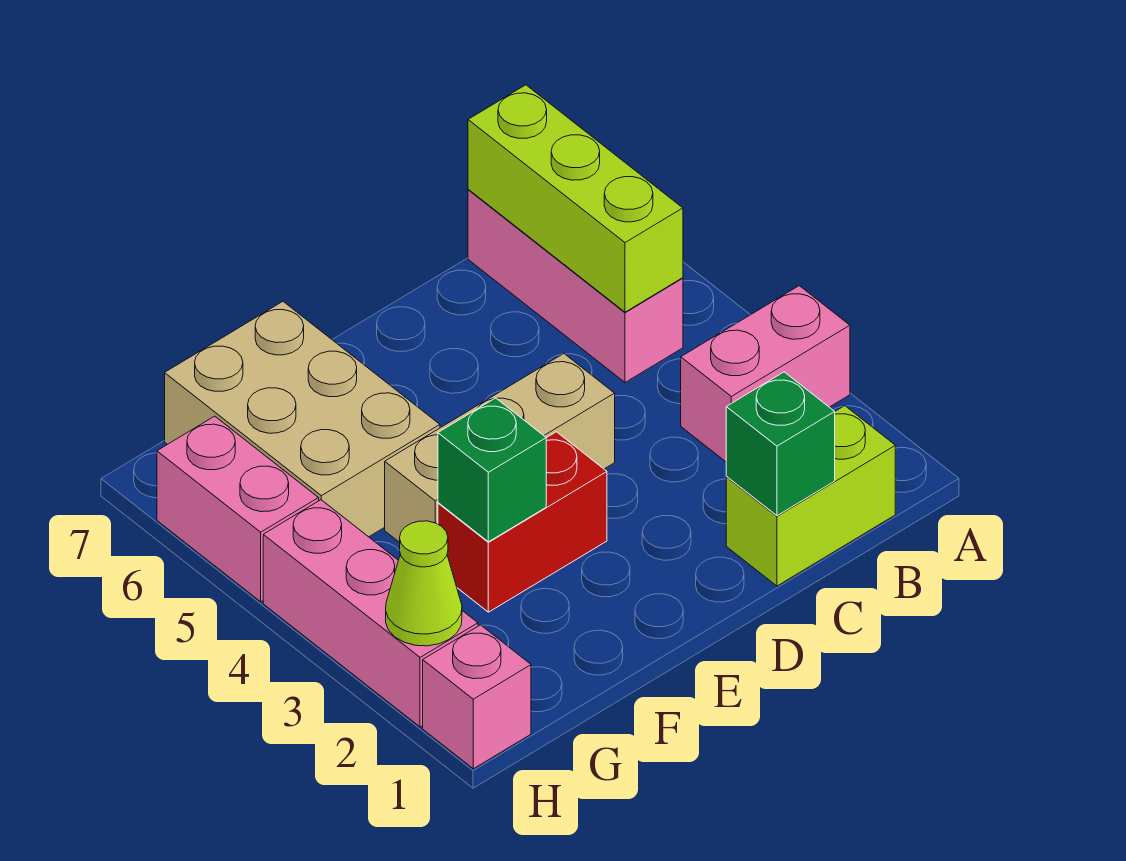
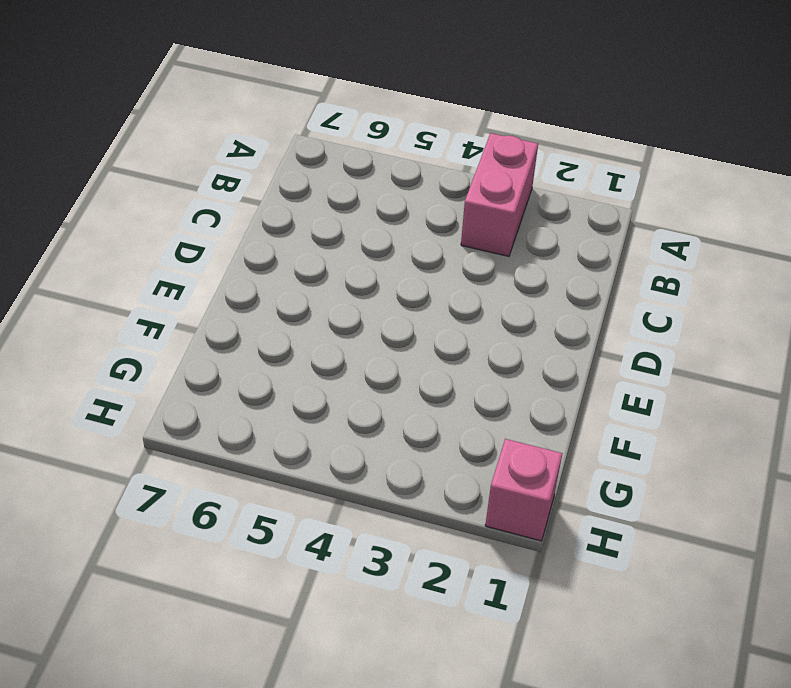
none -> lime brick B1:C1 level 1
none -> pink brick B5:B7 level 1
none -> tan brick D4:F4 level 1

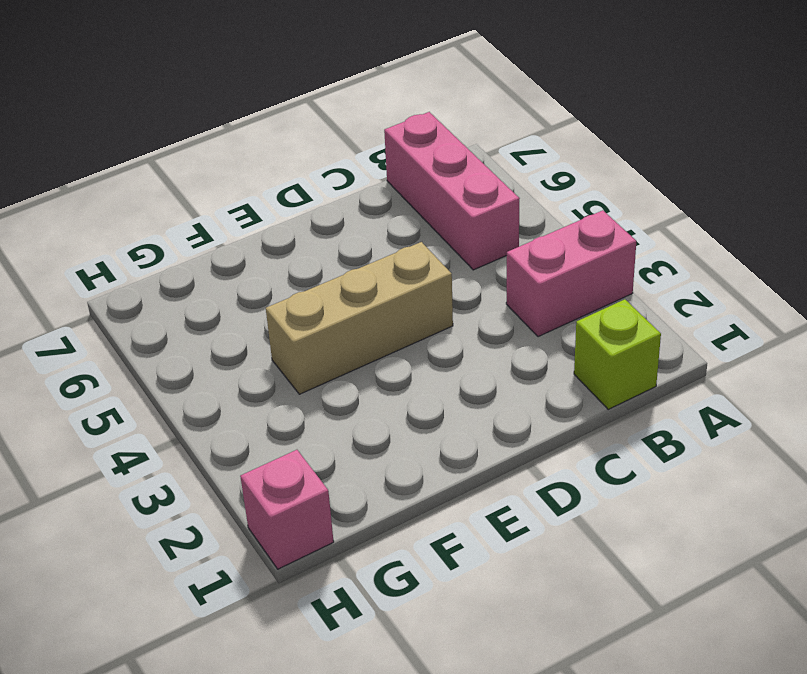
lime brick B1 level 1 -> lime brick B1:C1 level 1
none -> red brick E3:F3 level 1
none -> tan brick F5:G7 level 1
none -> pink brick H2:H4 level 1

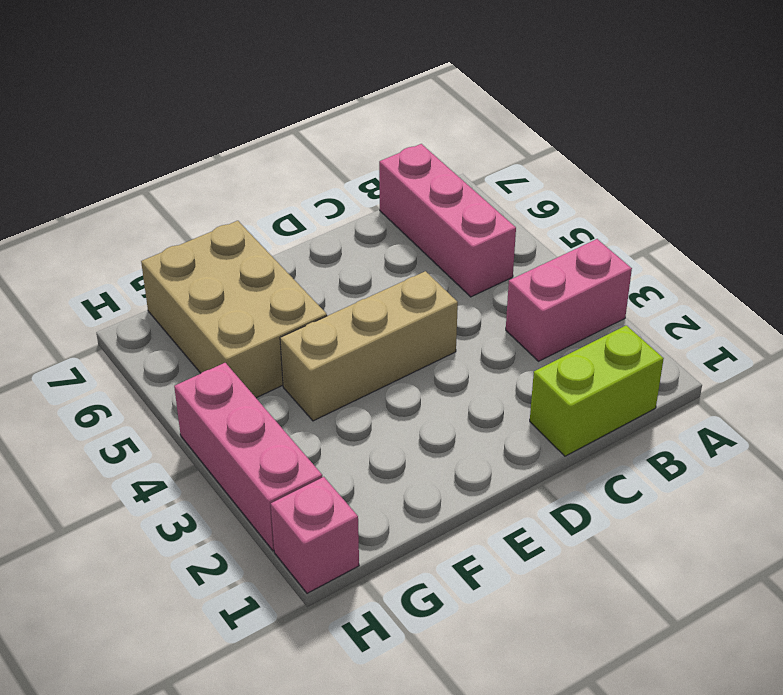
none -> red brick E3:F3 level 1
none -> pink brick H5:H6 level 1
none -> lime brick B5:B7 level 2

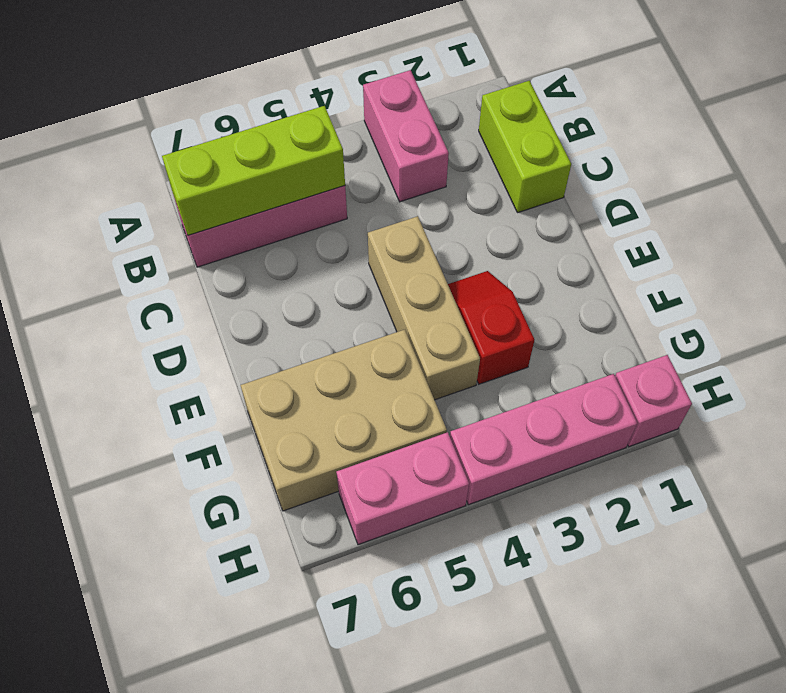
red slope E3:F3 level 1 top F -> red brick E3:F3 level 1
none -> green brick C1 level 2
none -> green brick F3 level 2
none -> lime cone H2 level 2

